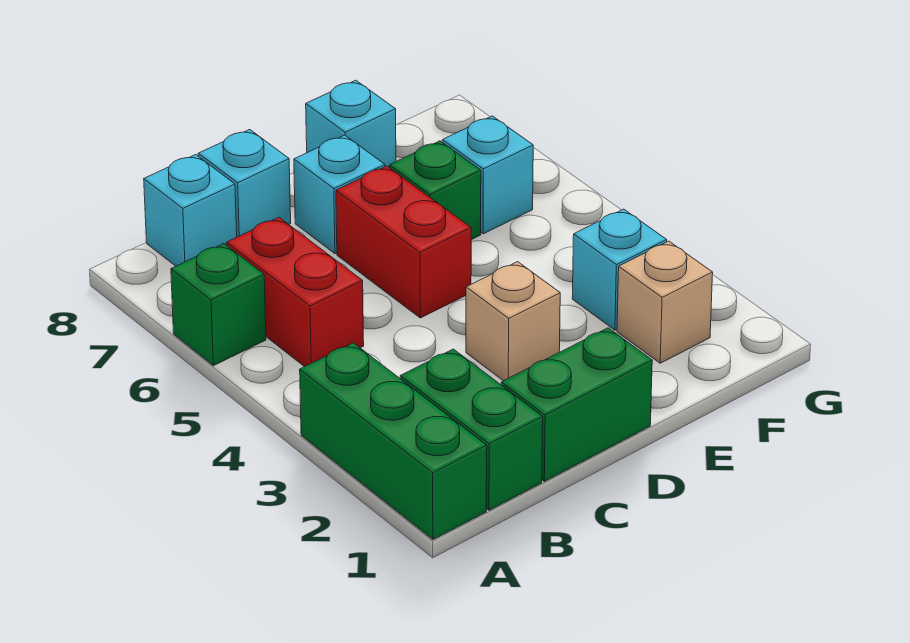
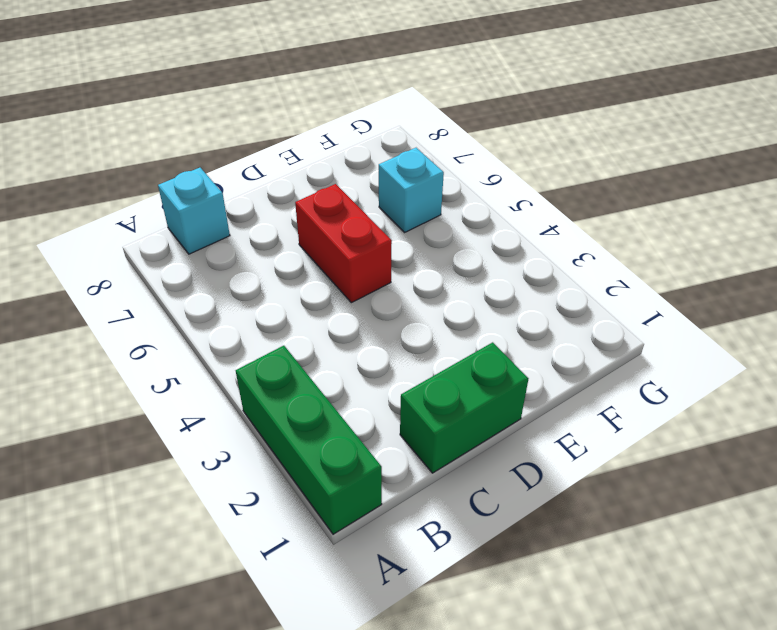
none -> green brick A6 level 1
none -> green brick B1:B2 level 1
none -> red brick B5:B6 level 1

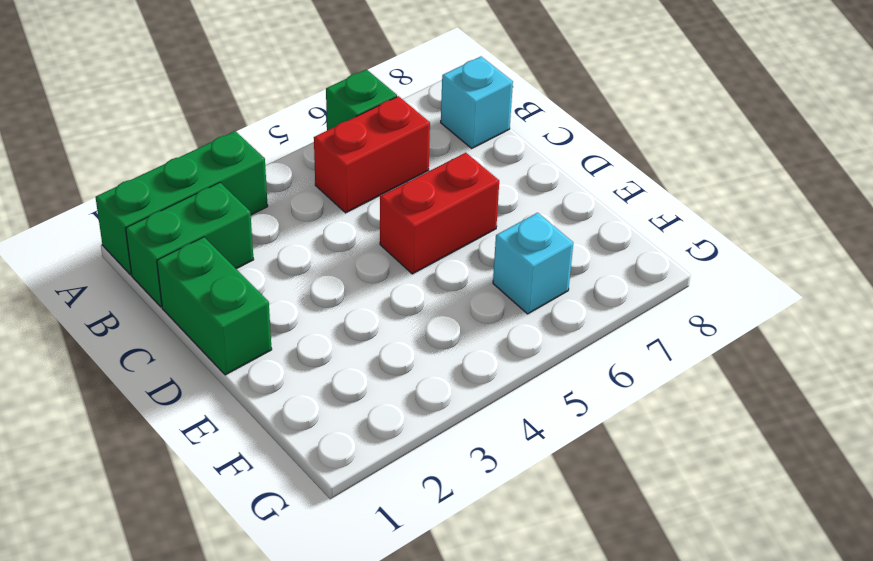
none -> cyan brick C8 level 1
none -> tan brick D3 level 1
none -> cyan brick D7 level 1

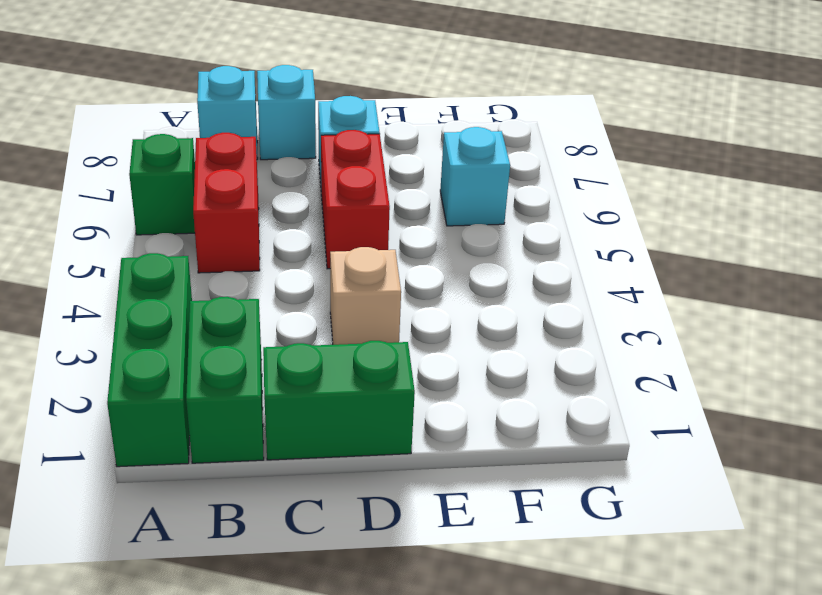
none -> green brick E6 level 1
none -> cyan brick E8 level 1
none -> tan brick F2 level 1

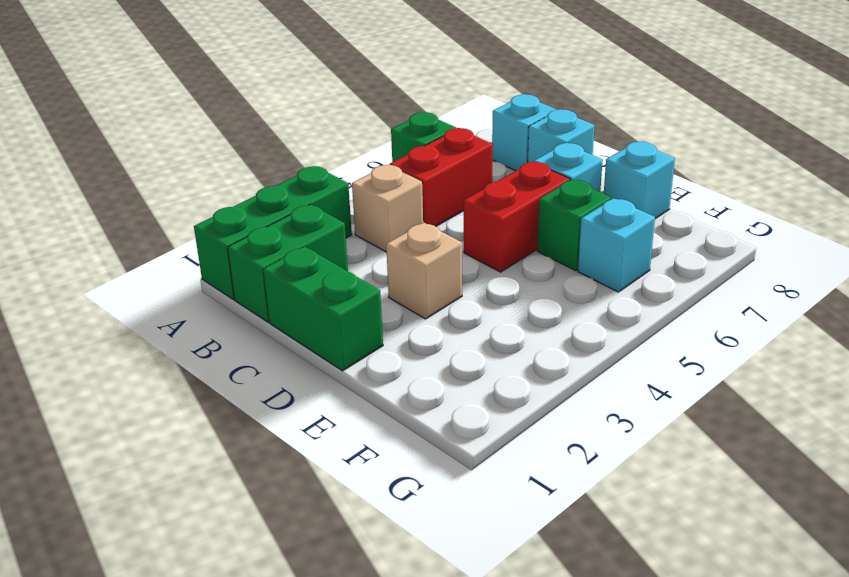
tan brick B4 level 1 -> tan brick F2 level 1
none -> cyan brick F3 level 1

